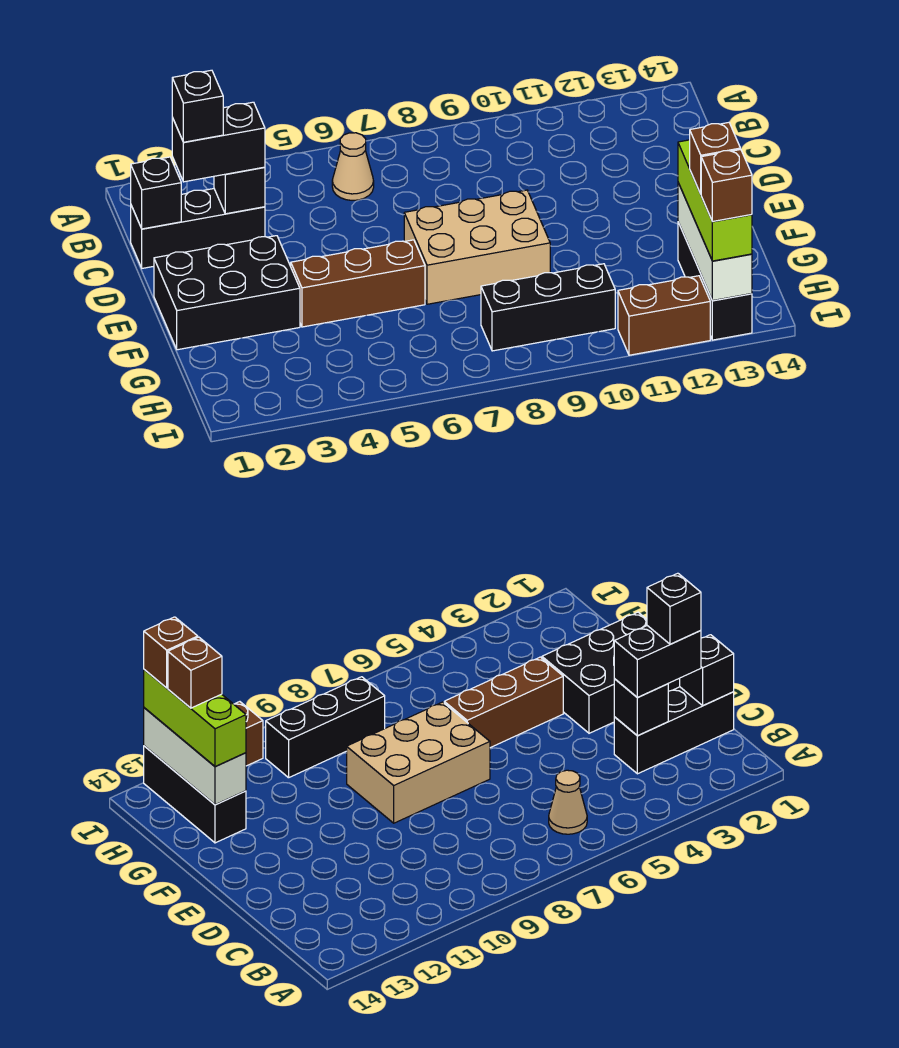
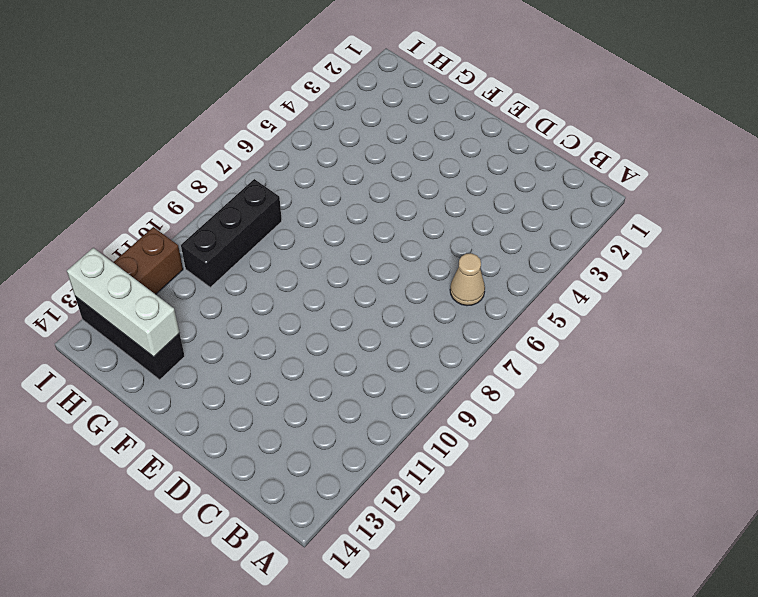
none -> black brick C1:C3 level 1
none -> black brick E1:F3 level 1
none -> tan brick E7:F9 level 1

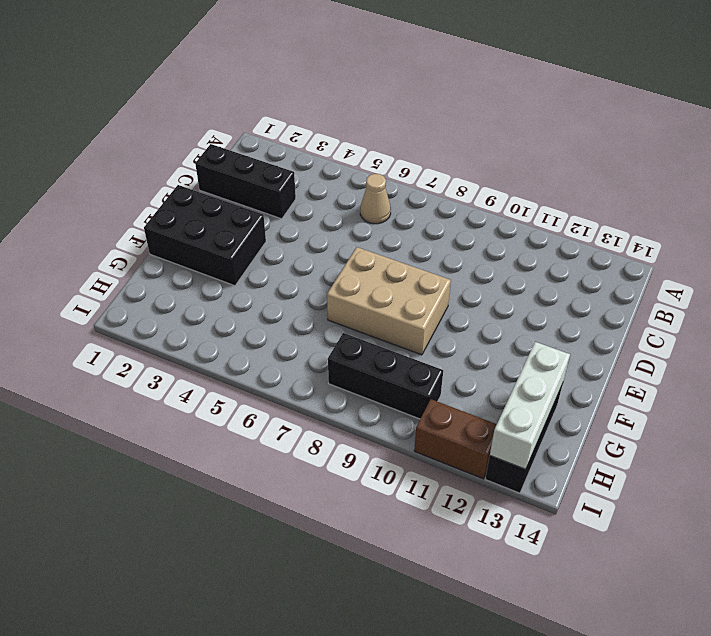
none -> brown brick F4:F6 level 1
none -> black brick C1 level 2
none -> black brick C3 level 2

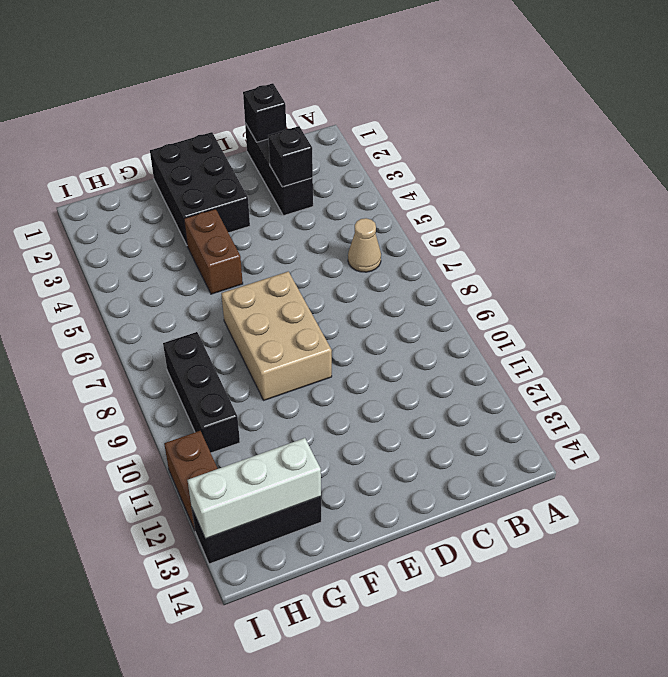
brown brick F4:F5 level 1 -> brown brick F4:F6 level 1
none -> black brick C2:C3 level 3
none -> lime brick G13:I13 level 3
none -> black brick C2 level 4

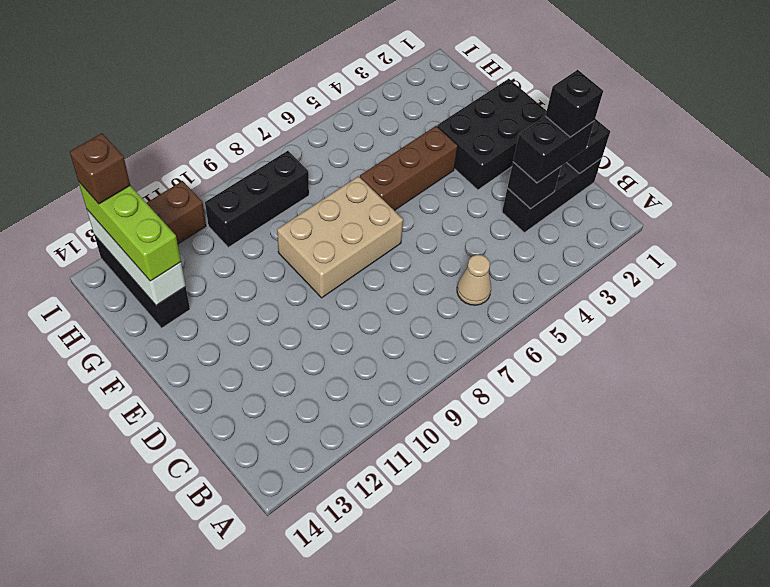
none -> brown brick H13 level 4

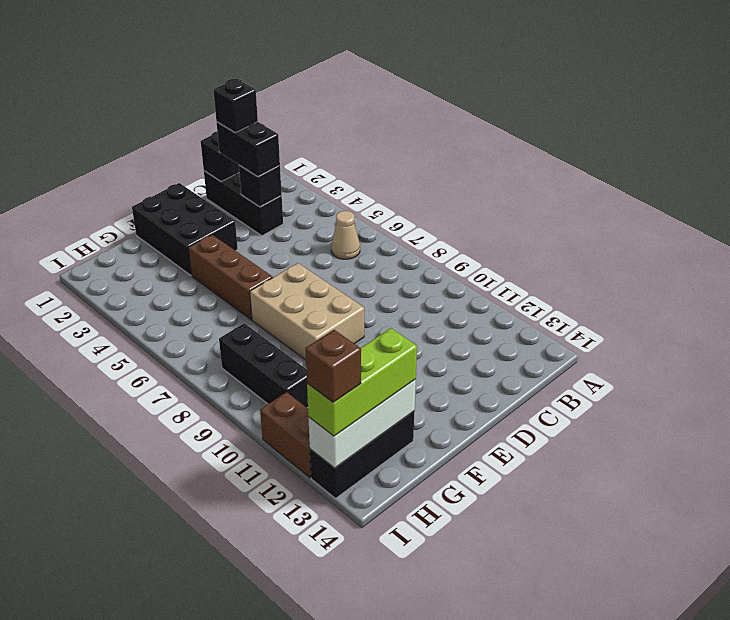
none -> brown brick H13 level 4

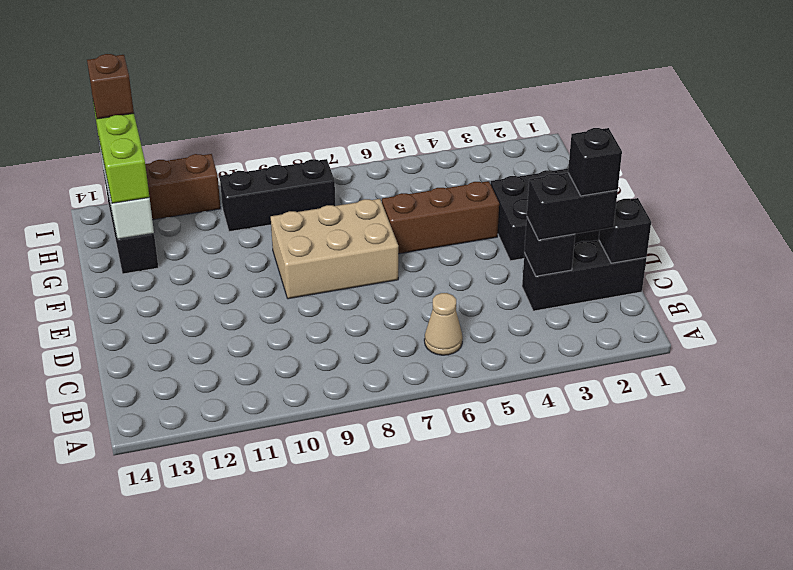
none -> brown brick H13 level 4

